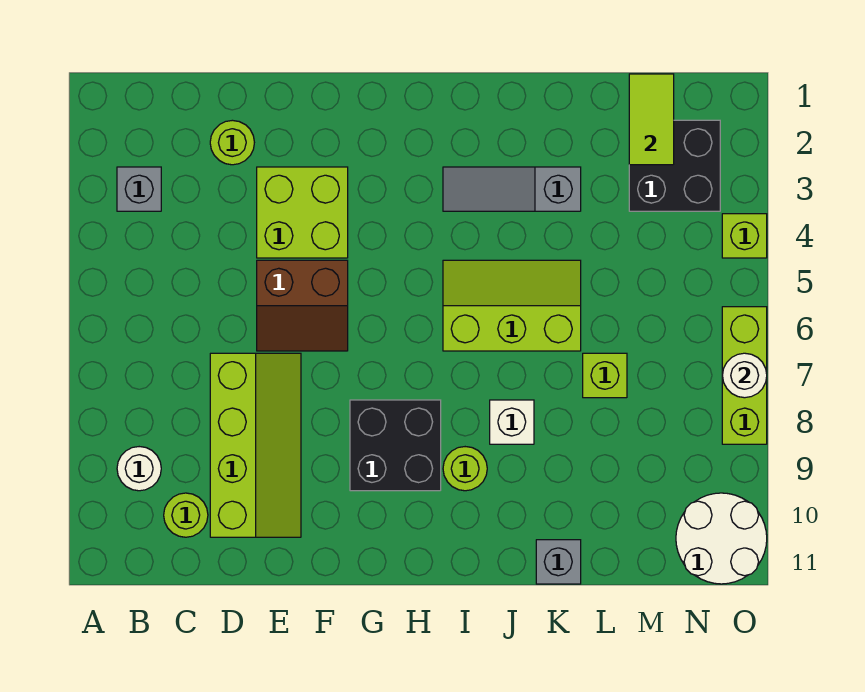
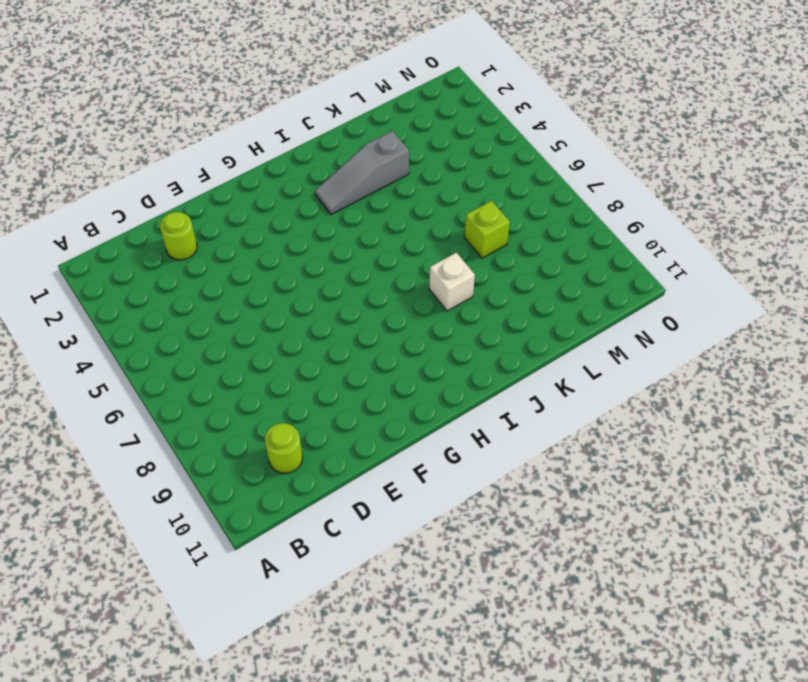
none -> grey brick B3 level 1
none -> white round brick B9 level 1
none -> lime slope D7:E10 level 1 top D

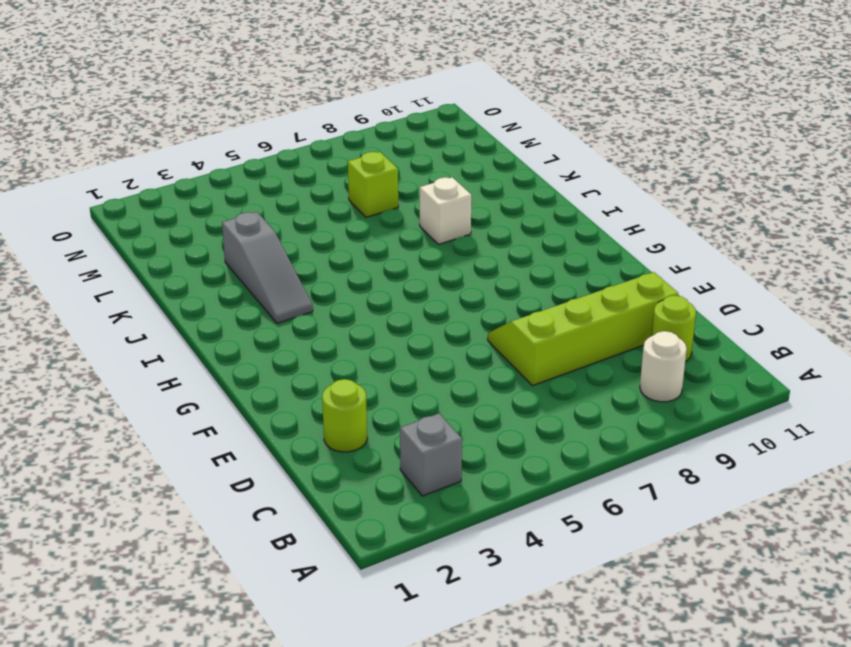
none -> lime brick E3:F4 level 1
none -> brown slope E5:F6 level 1 top 5
none -> black brick G8:H9 level 1

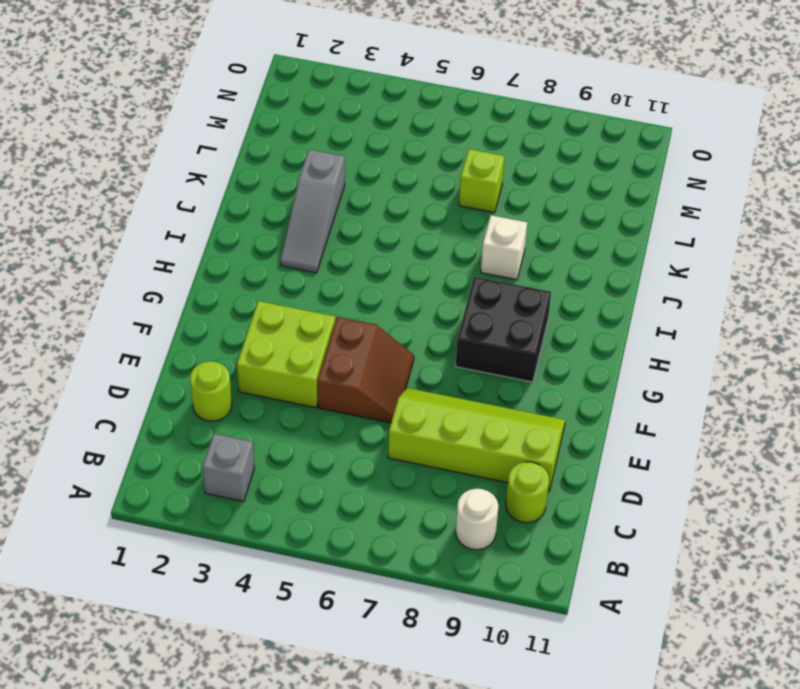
none -> lime slope I5:K6 level 1 top 6
none -> lime round brick I9 level 1
none -> grey brick K11 level 1

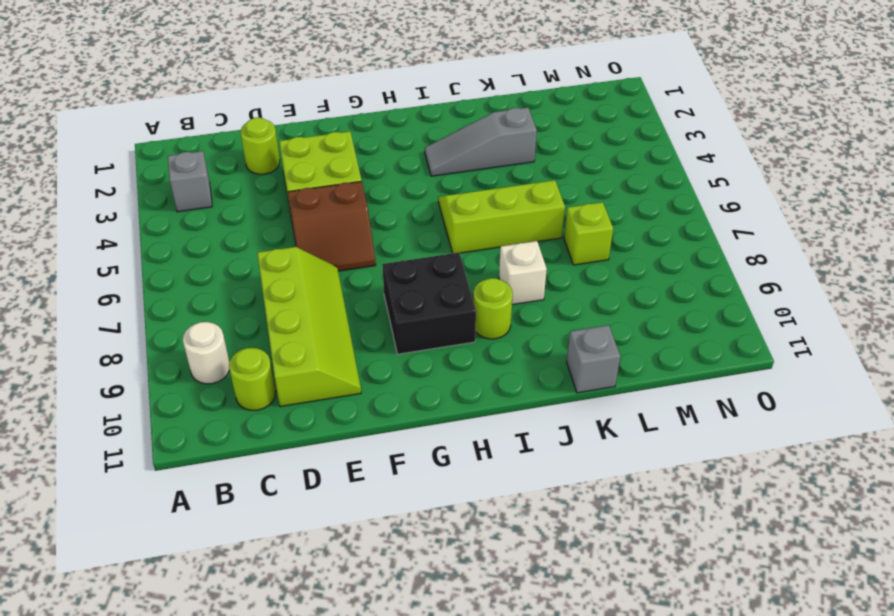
none -> black brick M2:N3 level 1
none -> white round brick N10:O11 level 1
none -> lime brick O4 level 1

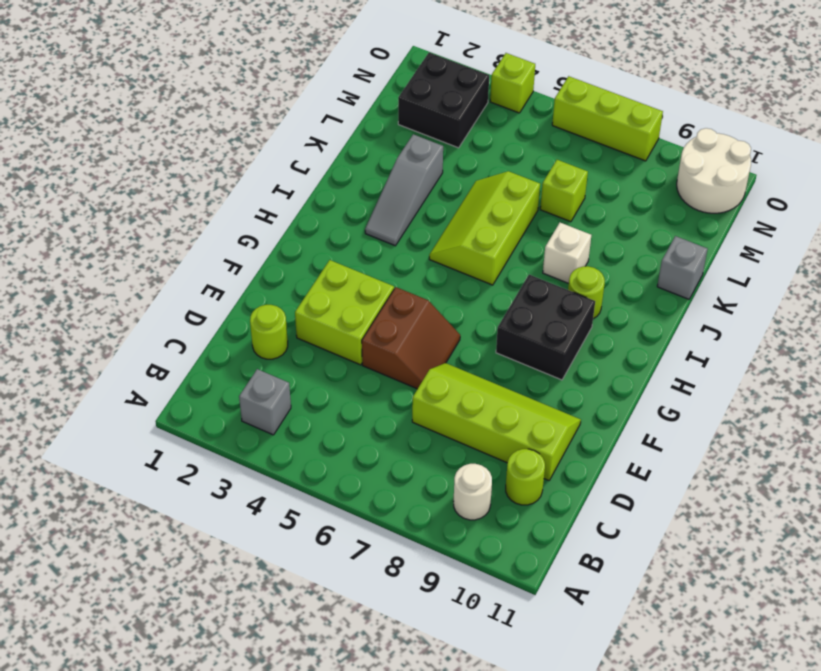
none -> lime tile M1:M2 level 2
none -> white round brick O7 level 2

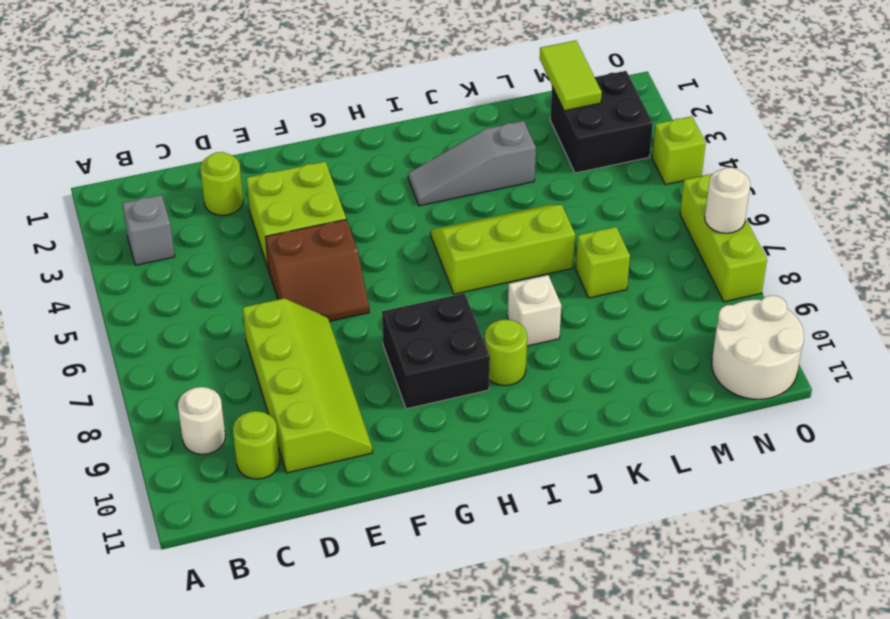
none -> grey brick K11 level 1

